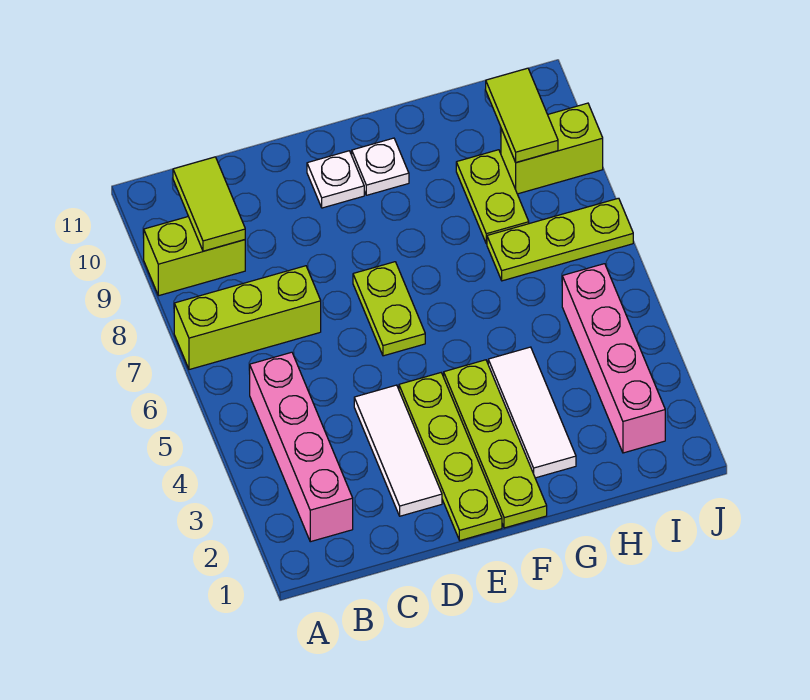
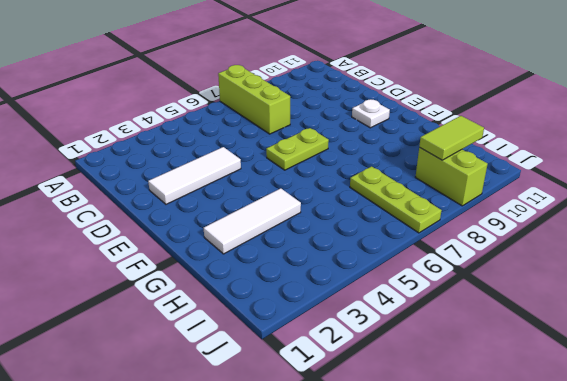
none -> lime brick A9:B9 level 1
none -> pink brick B2:B5 level 1
none -> lime plate E1:E4 level 1

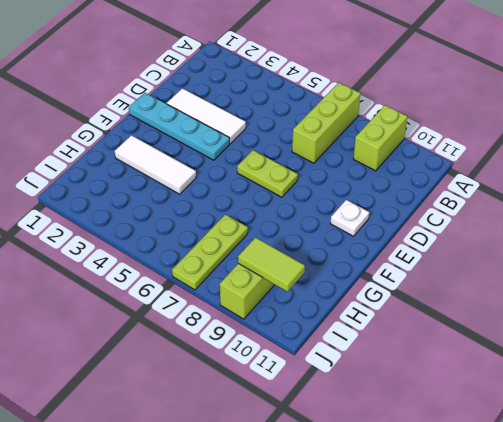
cyan plate E1:E4 level 1 -> lime plate E1:E4 level 1
none -> pink brick B2:B5 level 1
none -> lime plate F1:F4 level 1
none -> white plate F10 level 1

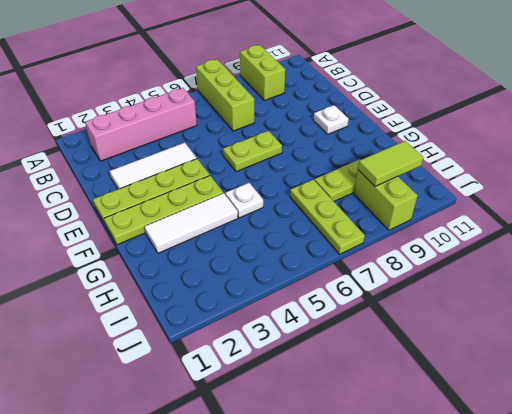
white plate G5 level 1 -> white plate F10 level 1
none -> pink brick I2:I5 level 1
none -> lime tile B9:B10 level 2

